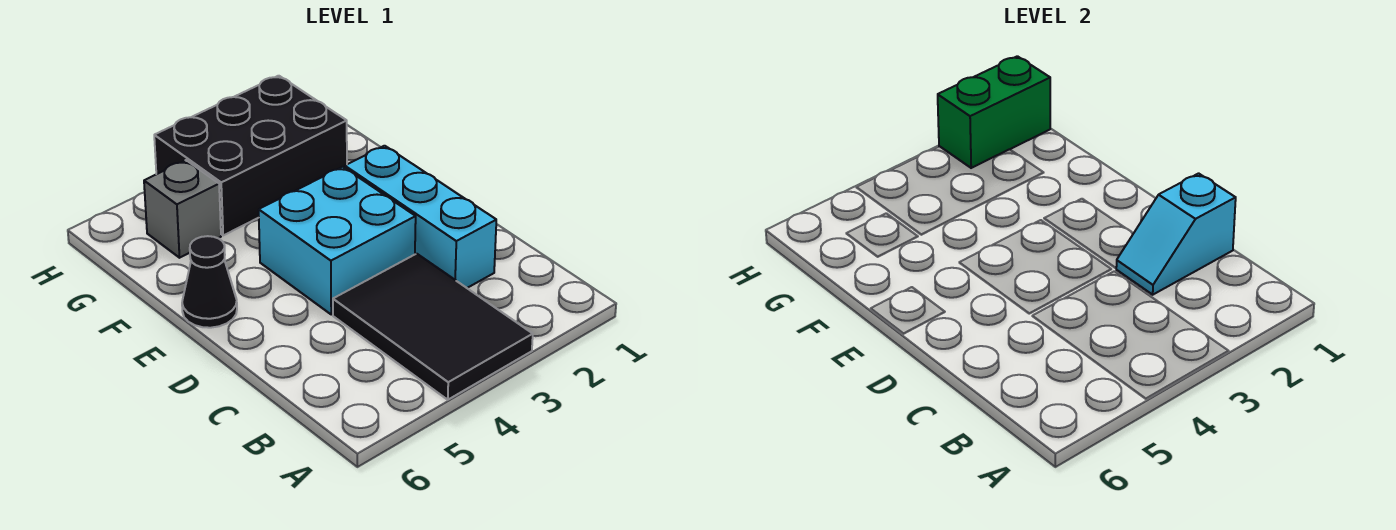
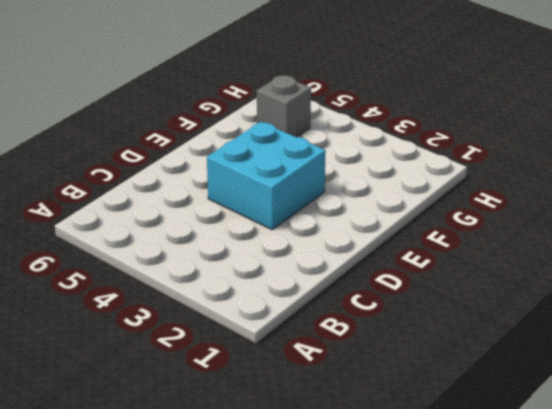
none -> black tile A3:C4 level 1
none -> cyan brick C2:E2 level 1

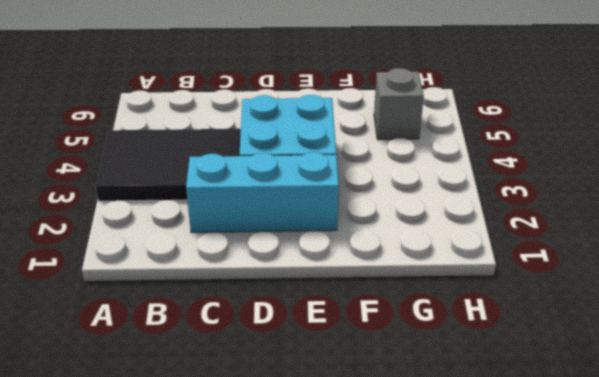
none -> black cone E6 level 1
none -> black brick G2:H4 level 1

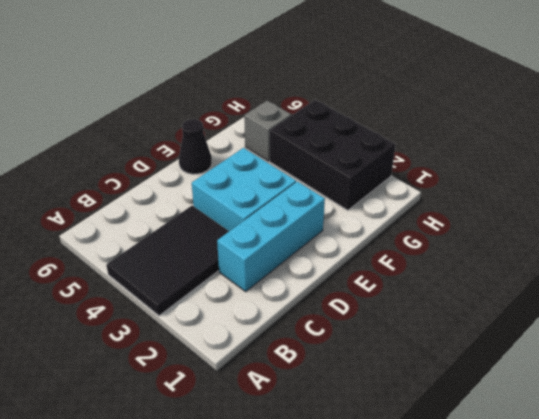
none -> cyan slope C1:C2 level 2 top 1
none -> green brick H1:H2 level 2

